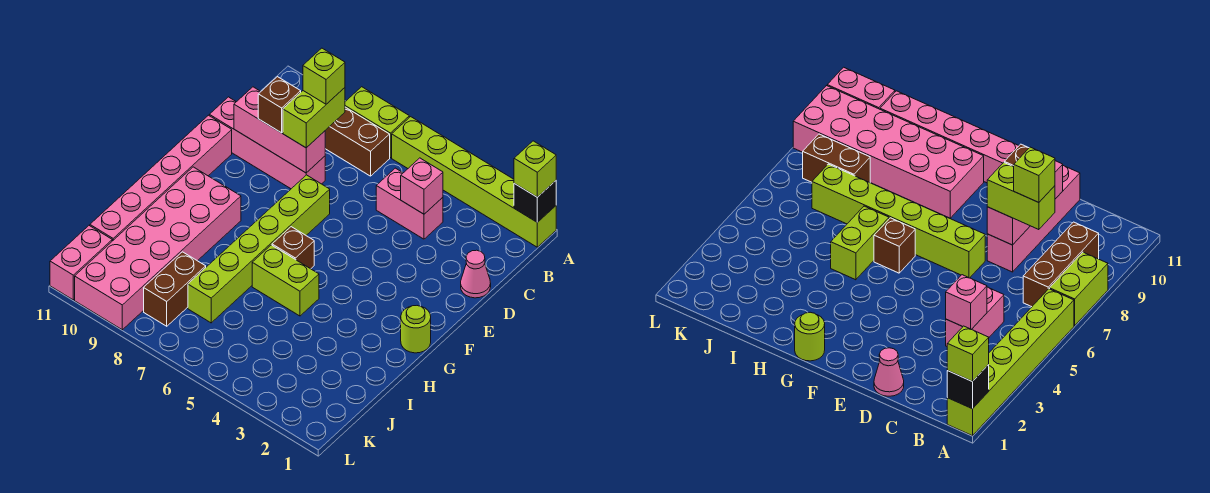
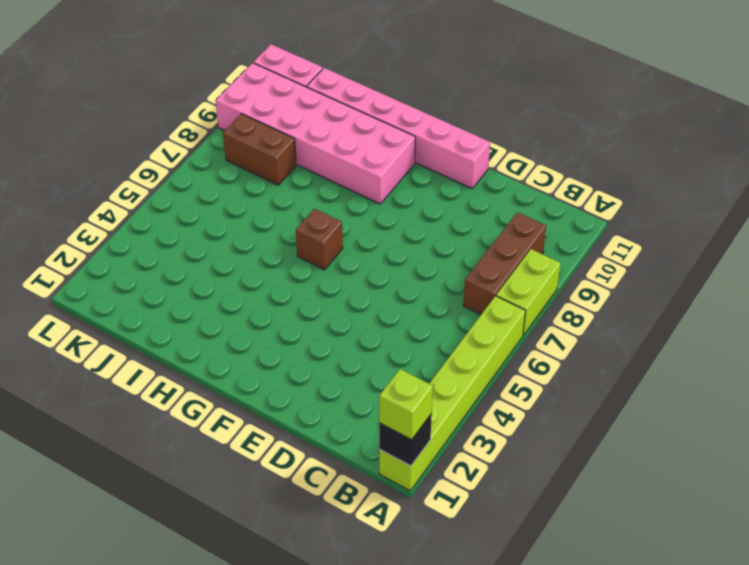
none -> pink brick C4:C5 level 1
none -> pink cone D1 level 1
none -> pink brick D8:D11 level 1

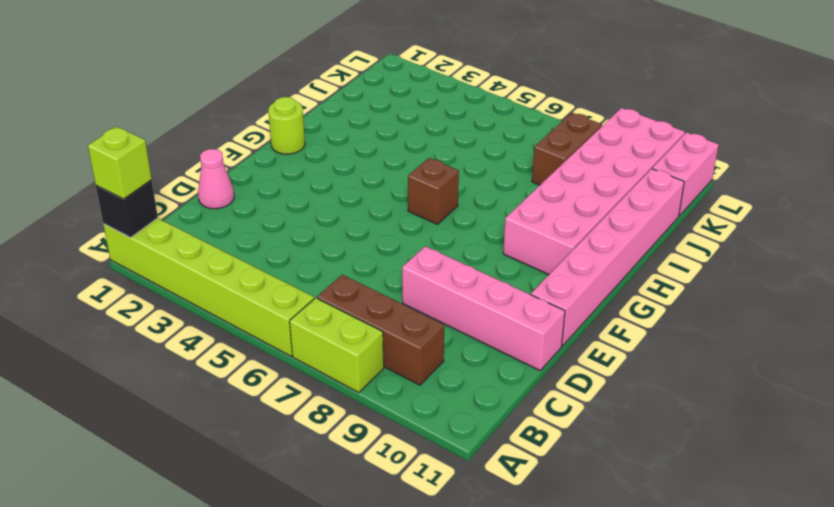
none -> pink brick C4:C5 level 1
none -> lime brick E7:J7 level 1
none -> lime brick H5:H6 level 1

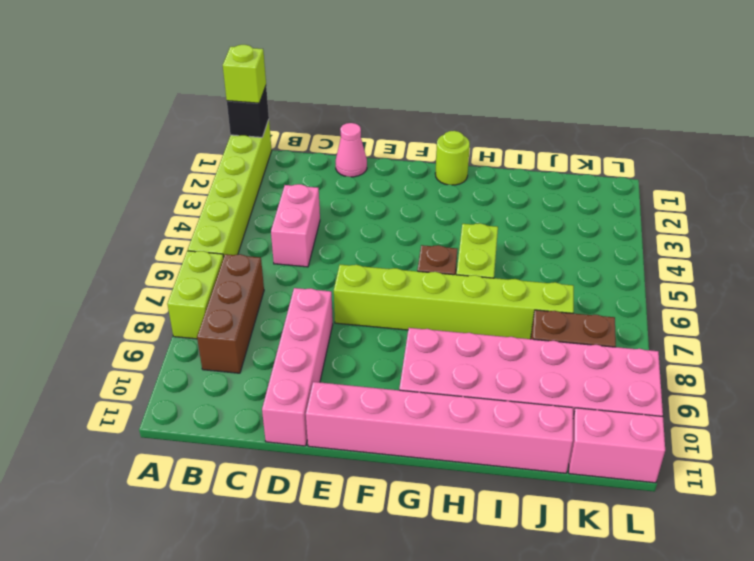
none -> pink brick C4 level 2
none -> pink brick D8:D10 level 2
none -> lime brick C8:D8 level 3

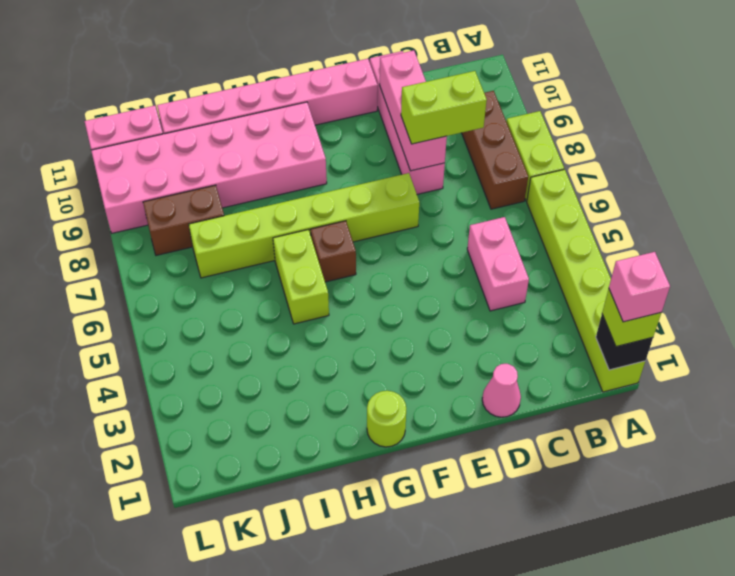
pink brick A1 level 4 -> pink brick C4 level 2
none -> brown brick D9 level 3
none -> lime brick C8 level 4

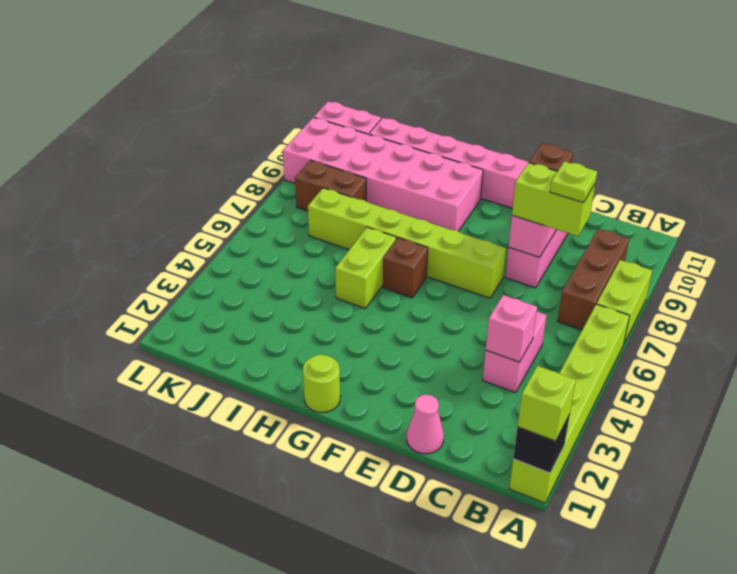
lime plate C8 level 4 -> lime brick C8 level 4

